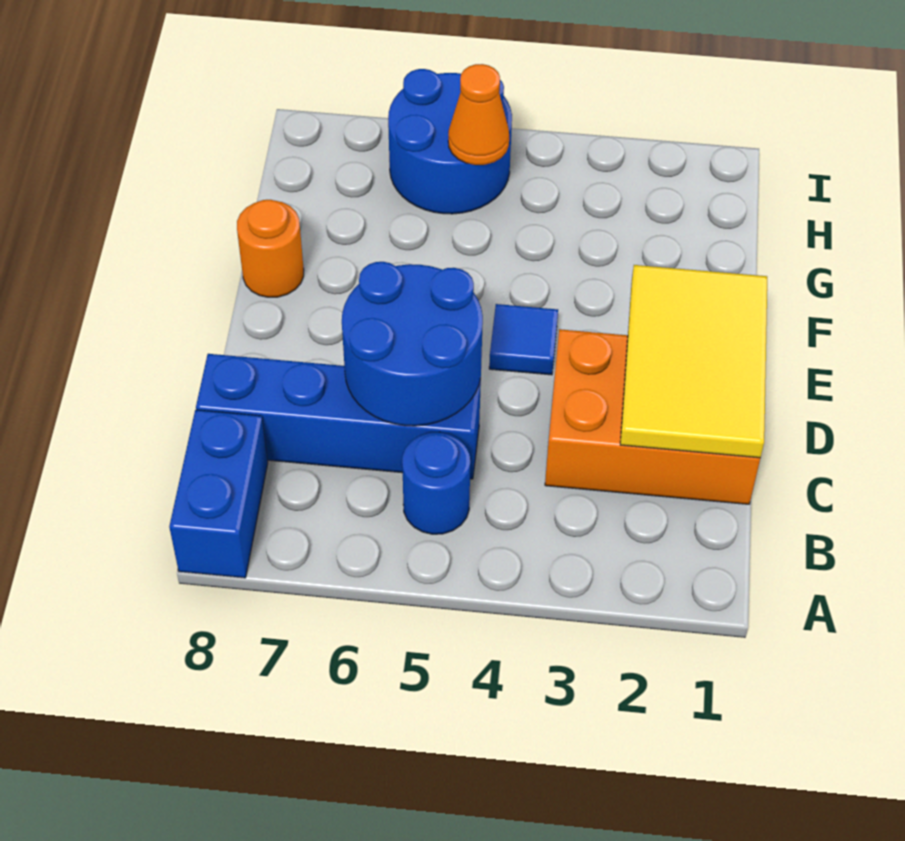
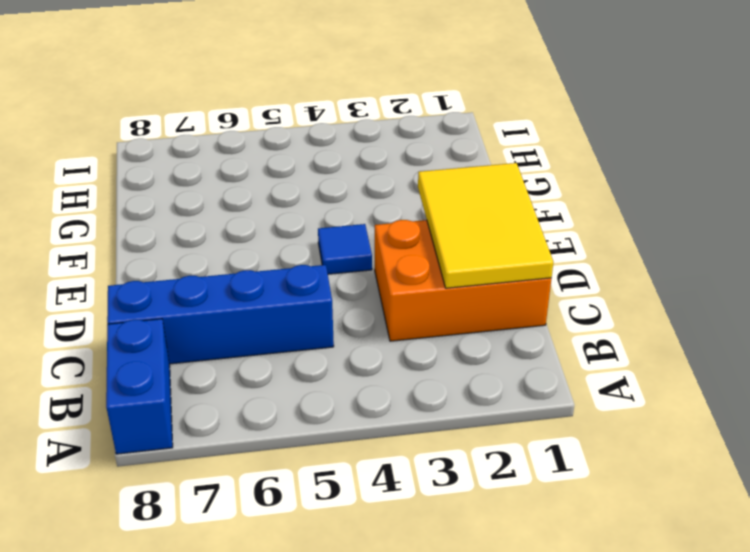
none -> blue round brick B5 level 1
none -> orange round brick F8 level 1

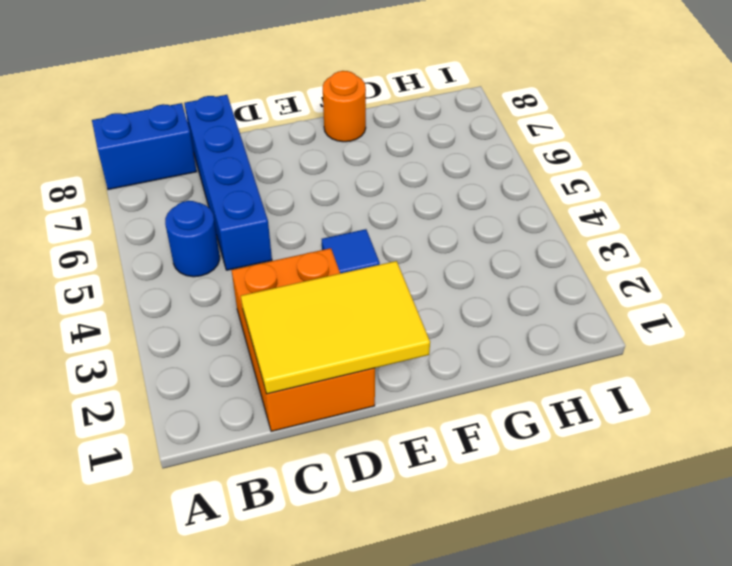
none -> blue round brick H5:I6 level 1
none -> blue round brick C5:D6 level 2

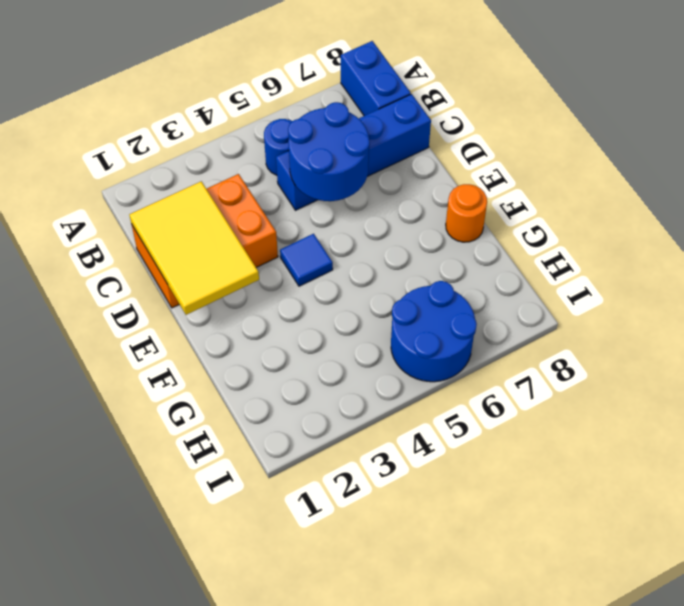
none -> orange cone H5 level 2

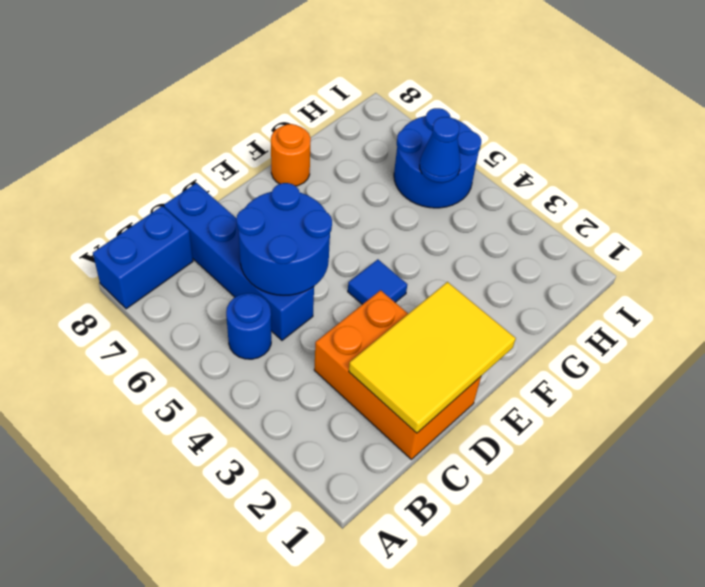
blue cone H5 level 2 -> orange cone H5 level 2

